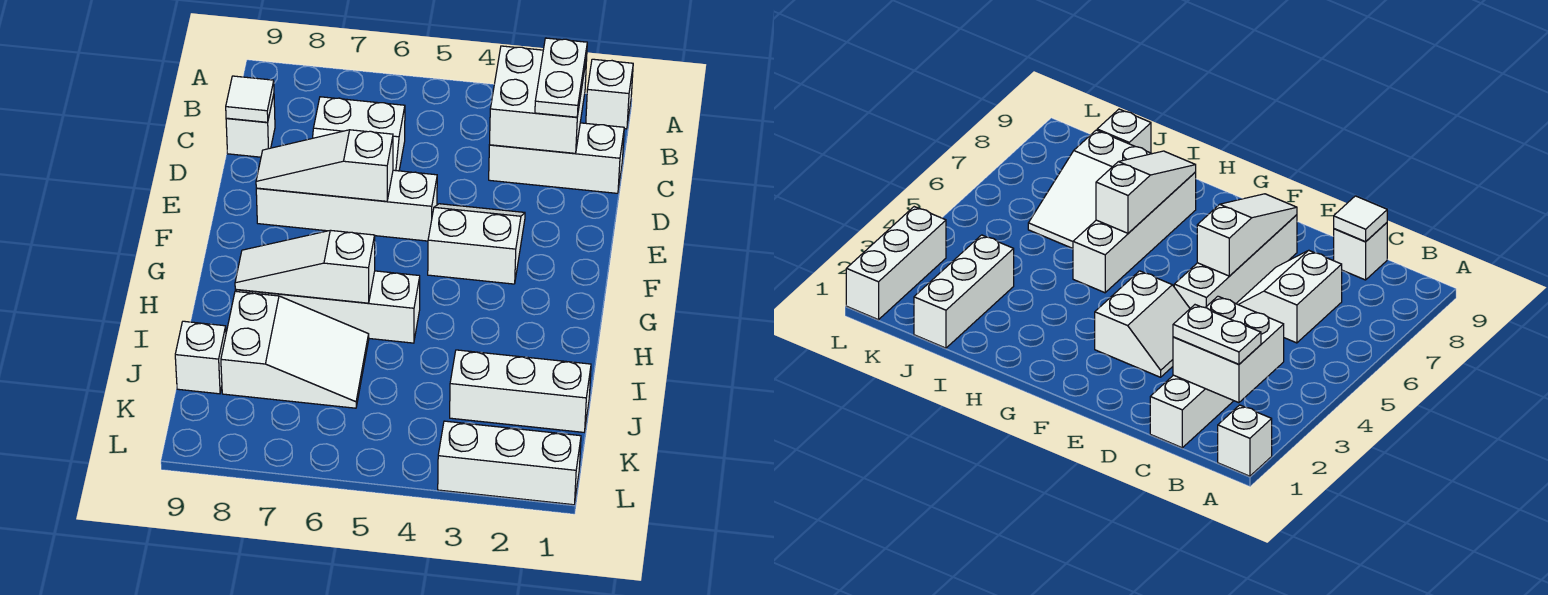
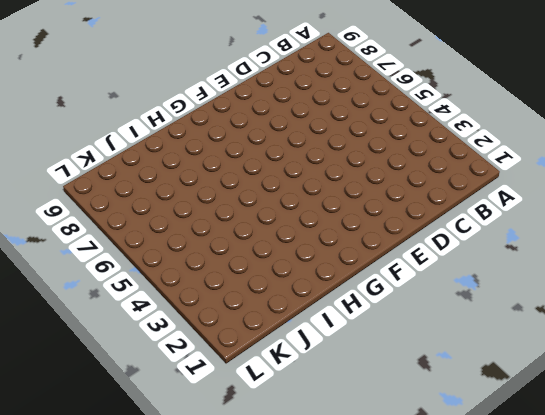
none -> white brick A1 level 1
none -> white brick C1:C3 level 1
none -> white slope C6:D7 level 1 top C

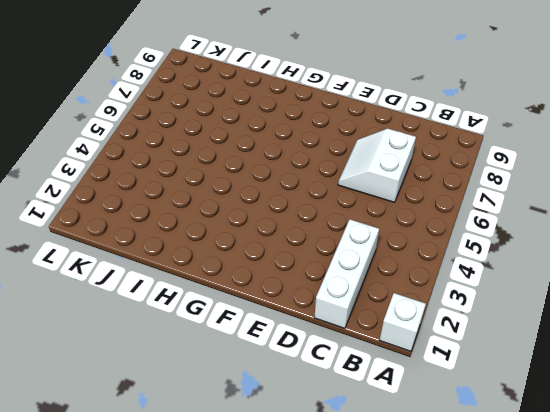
none -> white brick C9 level 1
none -> white slope E3:F4 level 1 top F
none -> white brick E5:E8 level 1

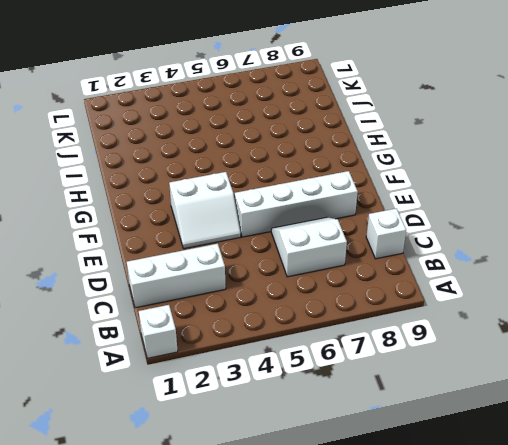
none -> white brick H5:H8 level 1
none -> white slope I6:J8 level 1 top 8
none -> white brick J1:J3 level 1

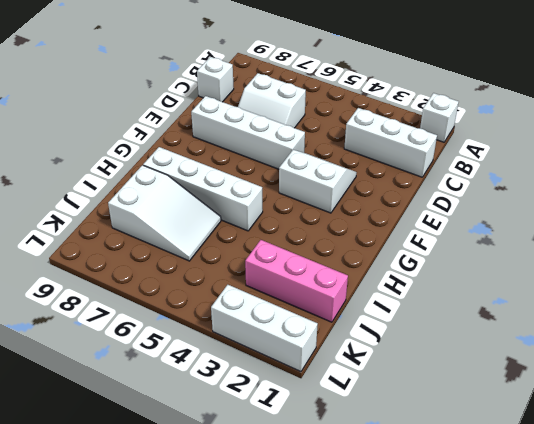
pink brick J1:J3 level 1 -> white brick J1:J3 level 1
none -> white brick J9 level 1
none -> white brick B2:C3 level 2
none -> white tile C9 level 2

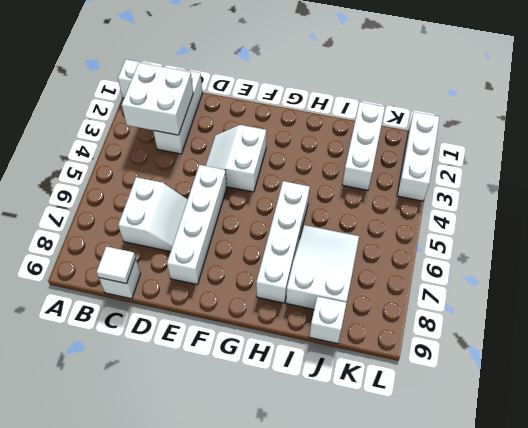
none -> white slope E6:E8 level 2 top 6
none -> white slope H6:H8 level 2 top 6
none -> white plate B2:C2 level 3

